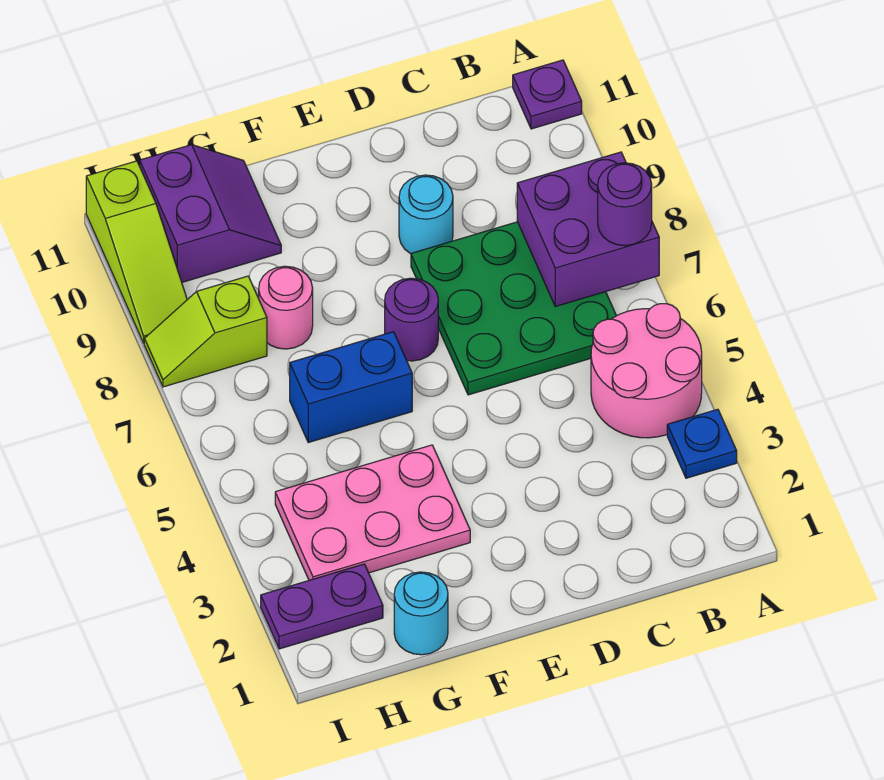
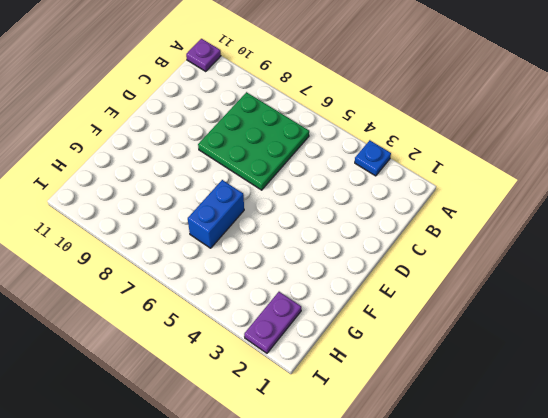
none -> pink round brick A4:B5 level 1
none -> cyan round brick D9 level 1
none -> purple round brick E7 level 1

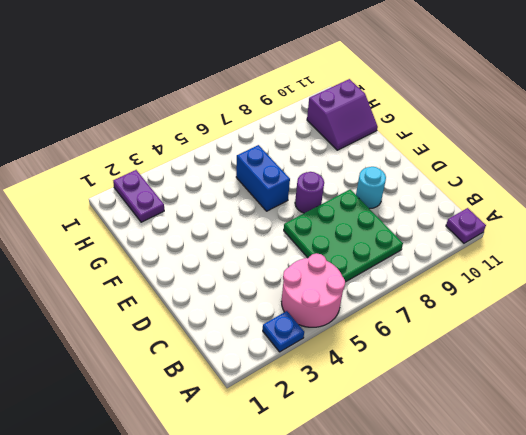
none -> pink plate F3:H4 level 1
none -> cyan round brick G1 level 1
none -> pink round brick G8 level 1

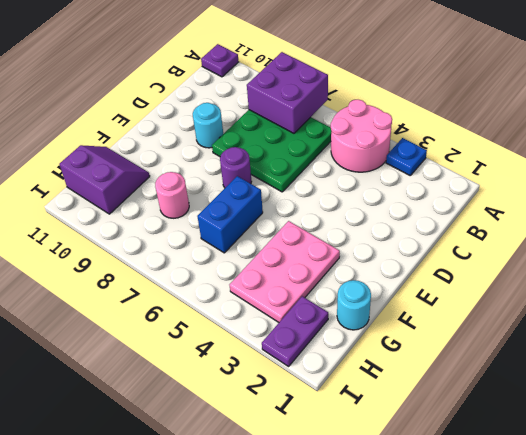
none -> lime slope H8:I8 level 1 top H
none -> lime slope I9:I11 level 1 top 11
none -> purple round brick A7 level 3

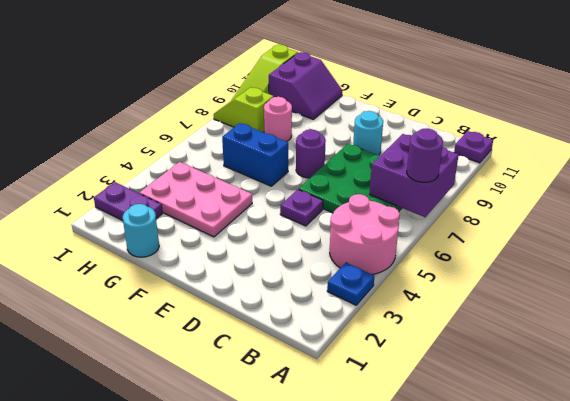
purple plate D5 level 1 -> none

